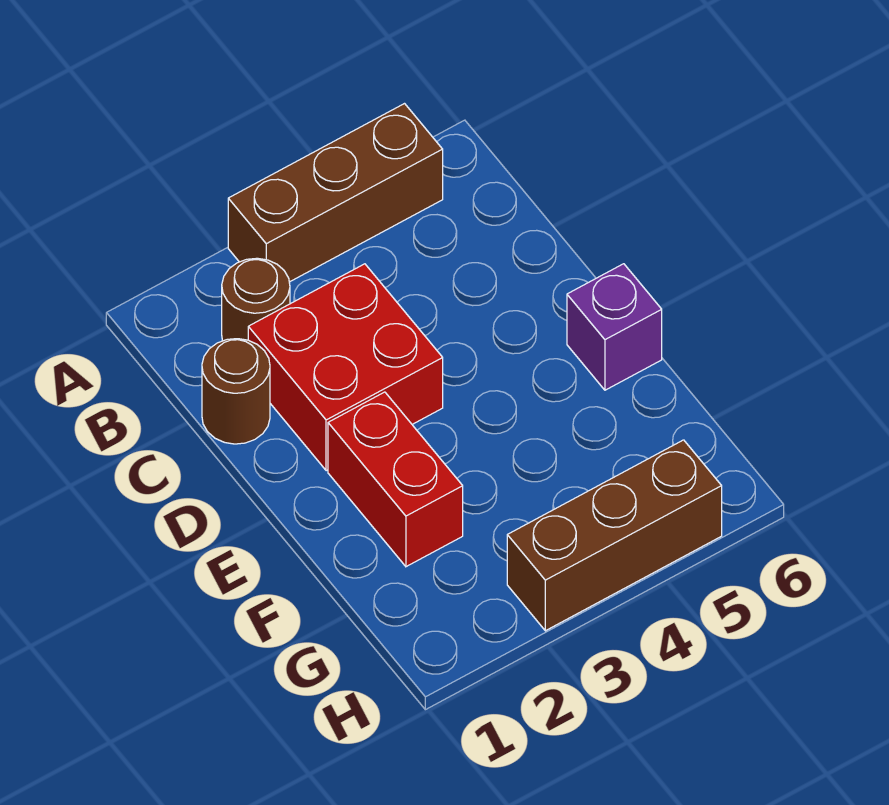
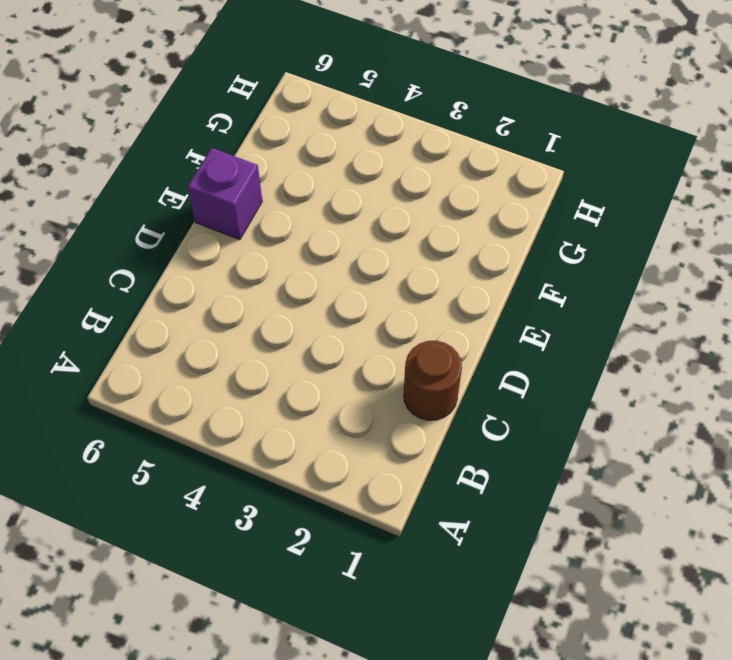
none -> brown brick A3:A5 level 1
none -> brown round brick B2 level 1

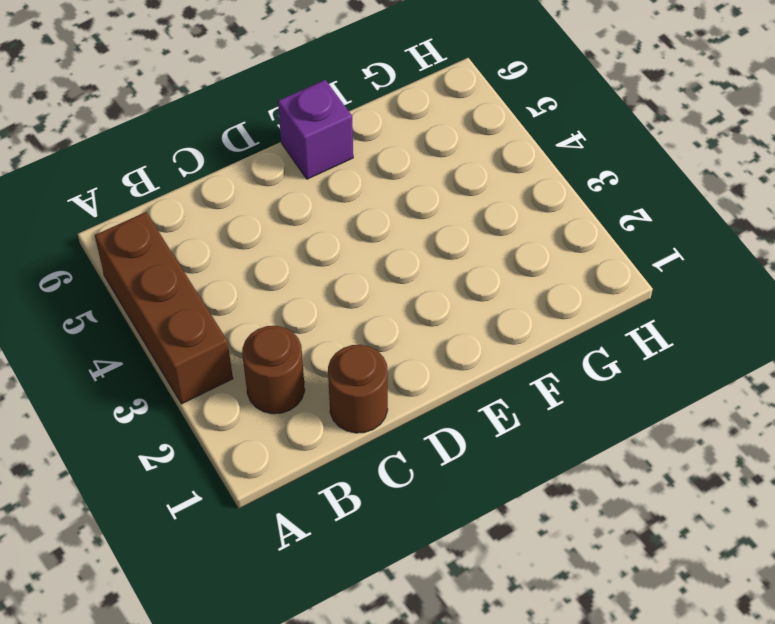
none -> red brick C2:D3 level 1
none -> red brick E2:F2 level 1

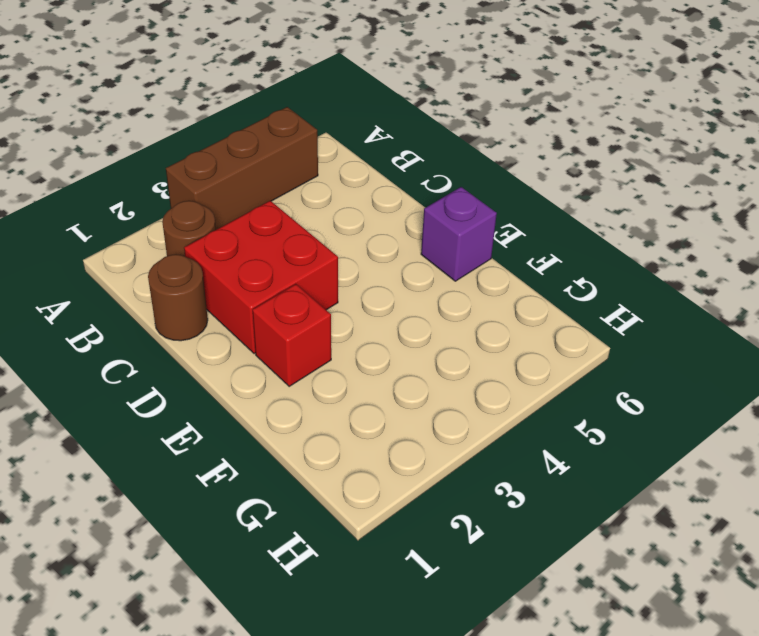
red brick E2 level 1 -> red brick E2:F2 level 1
none -> brown brick H3:H5 level 1

